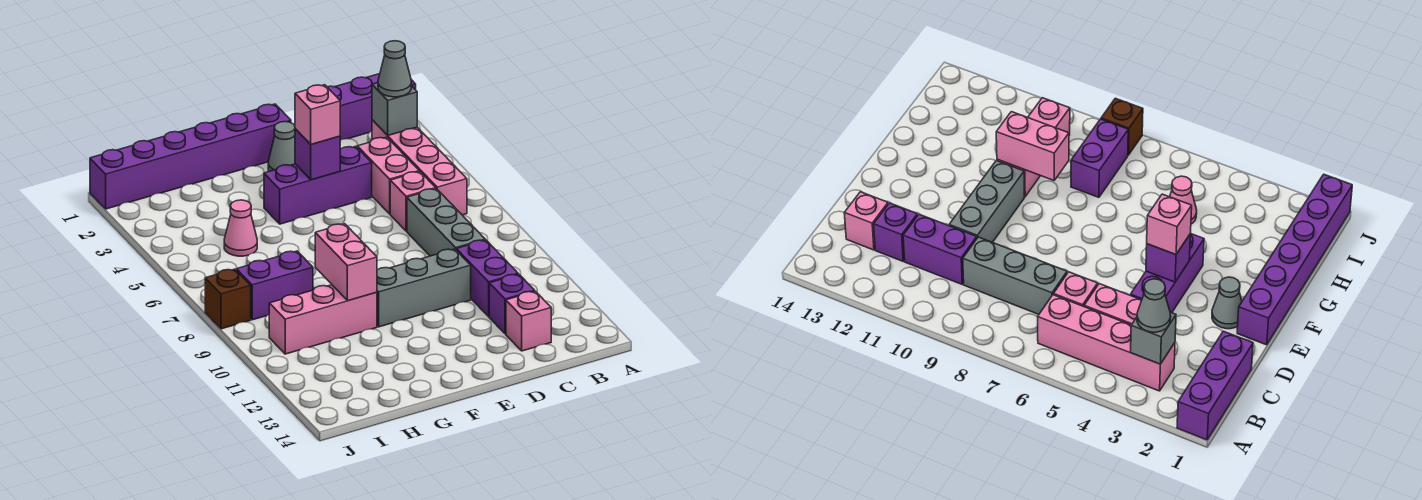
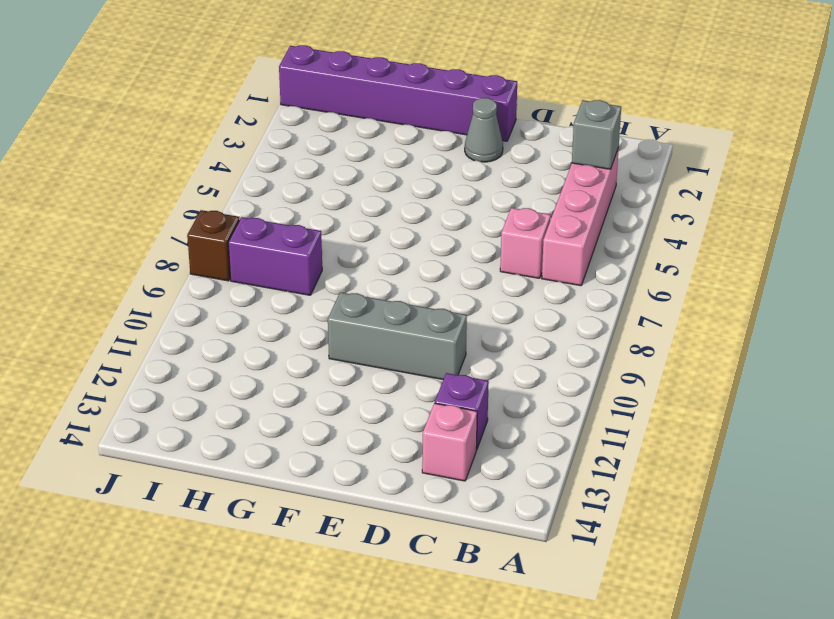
none -> purple brick A1:C1 level 1
none -> pink brick C4:C5 level 1
none -> grey brick C7:C9 level 1

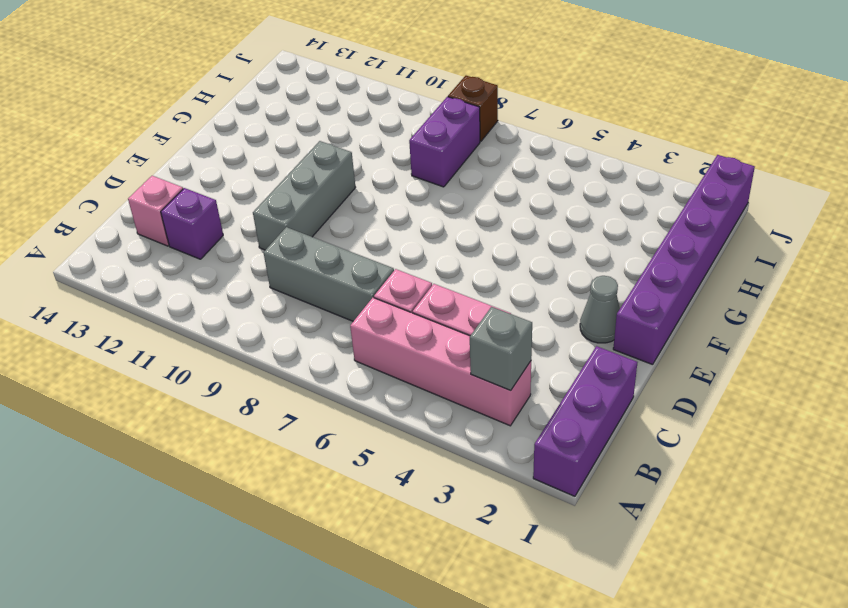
none -> purple brick C10:C11 level 1
none -> purple brick D4:F4 level 1
none -> pink brick G10:I10 level 1

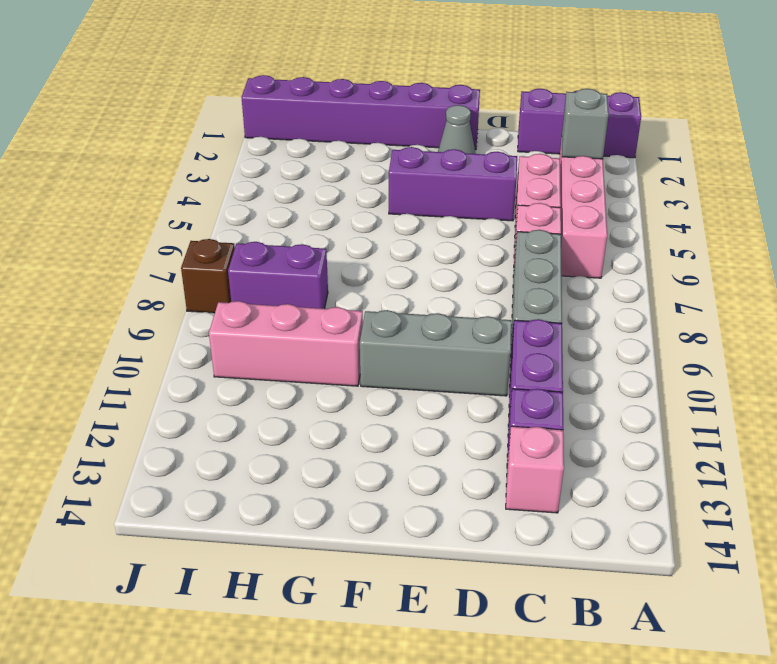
none -> pink cone H5 level 1
none -> purple brick E4 level 2
none -> pink brick G9:G10 level 2

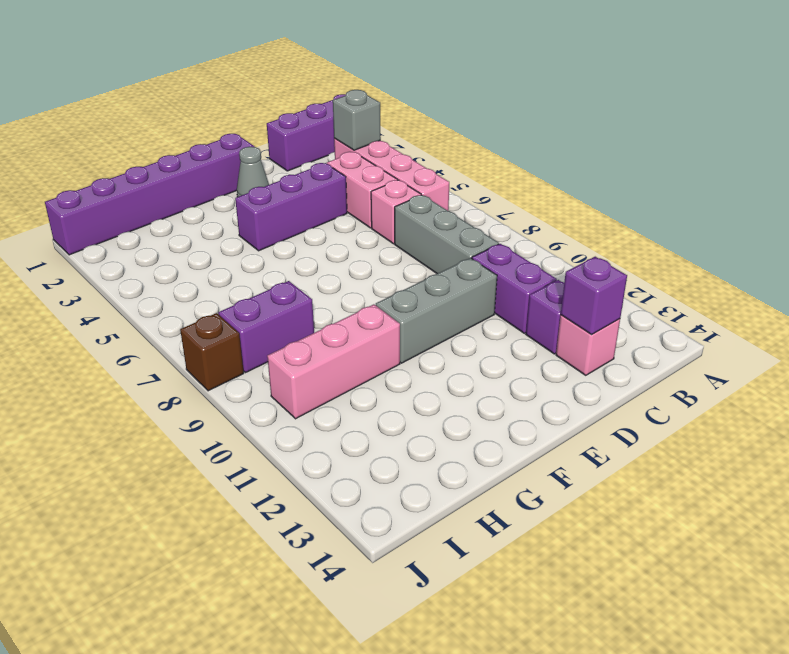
purple brick C13 level 2 -> purple brick E4 level 2
none -> pink cone H5 level 1
none -> pink brick G9:G10 level 2
none -> grey cone B3 level 3

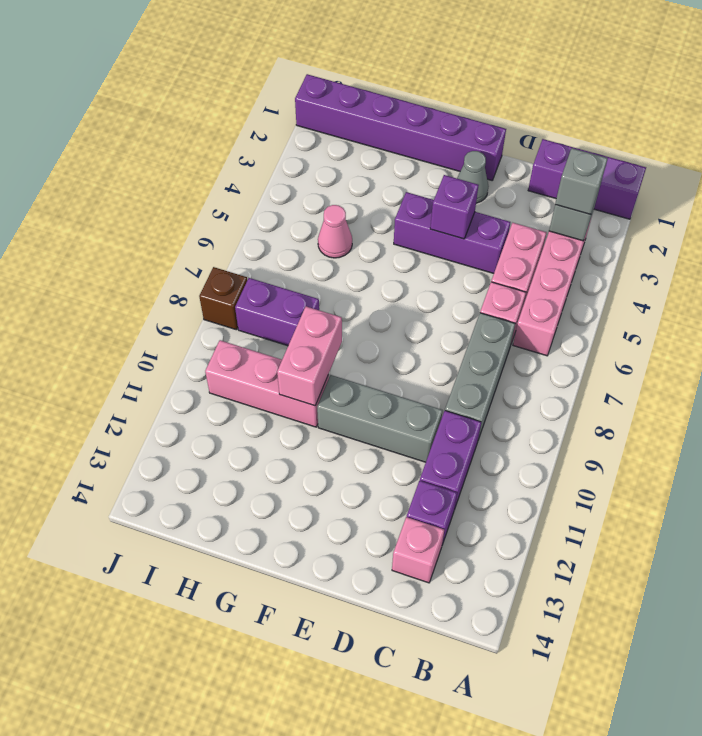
grey brick B3 level 3 -> grey cone B3 level 3
none -> pink brick E4 level 3

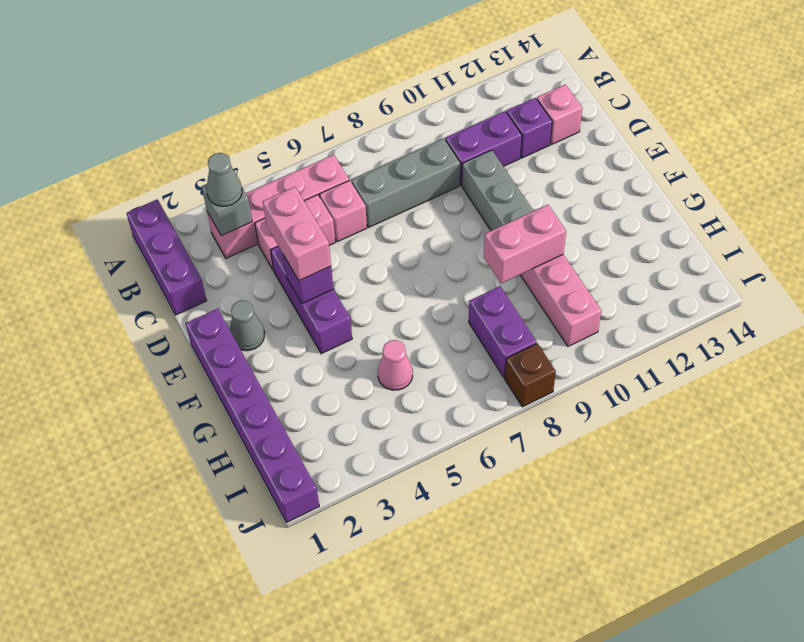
pink brick D4:E4 level 3 -> pink brick E4 level 3

